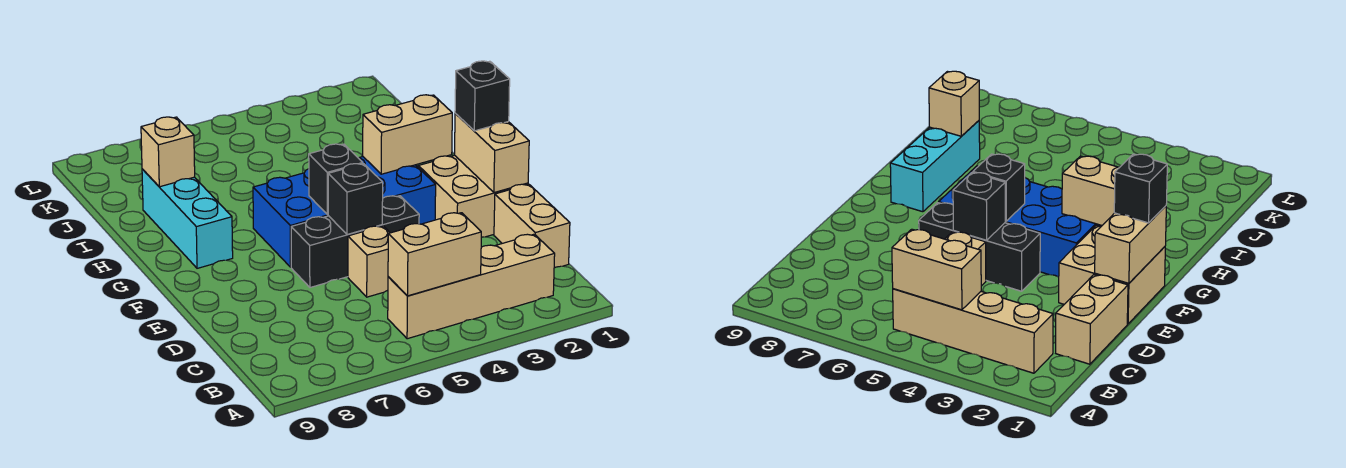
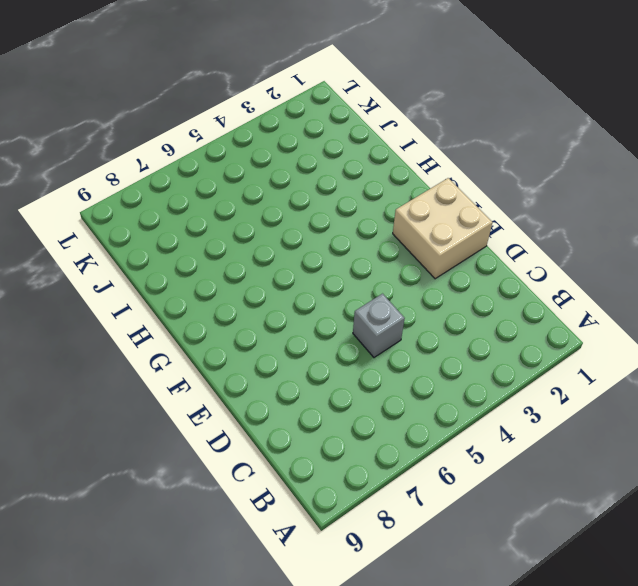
grey brick D5 level 1 -> tan brick D5 level 1
none -> tan brick B2:B5 level 1
none -> tan brick C1:D1 level 1
none -> black brick E4:E6 level 1

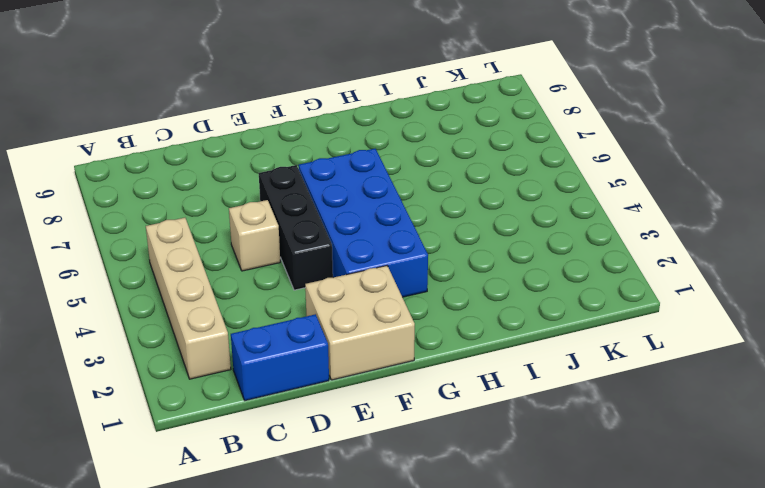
blue brick C1:D1 level 1 -> tan brick C1:D1 level 1
none -> cyan brick G8:I8 level 1
none -> tan brick B4:B5 level 2
none -> tan brick E1:F1 level 2

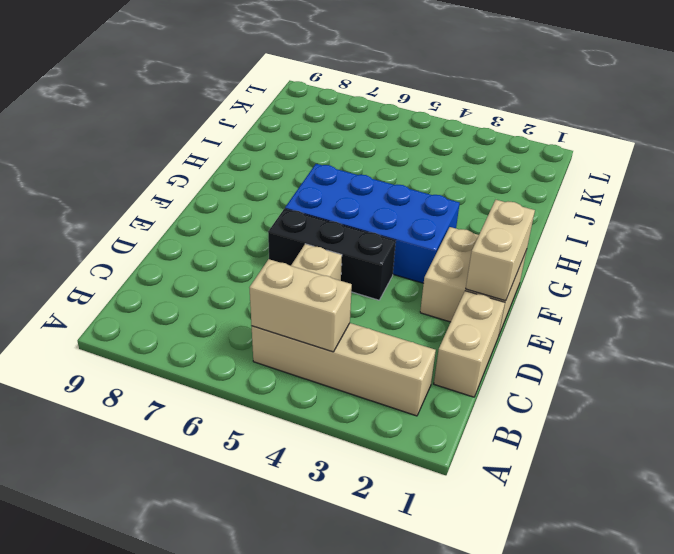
none -> cyan brick G8:I8 level 1
none -> black brick E5 level 2
none -> black brick F5 level 2

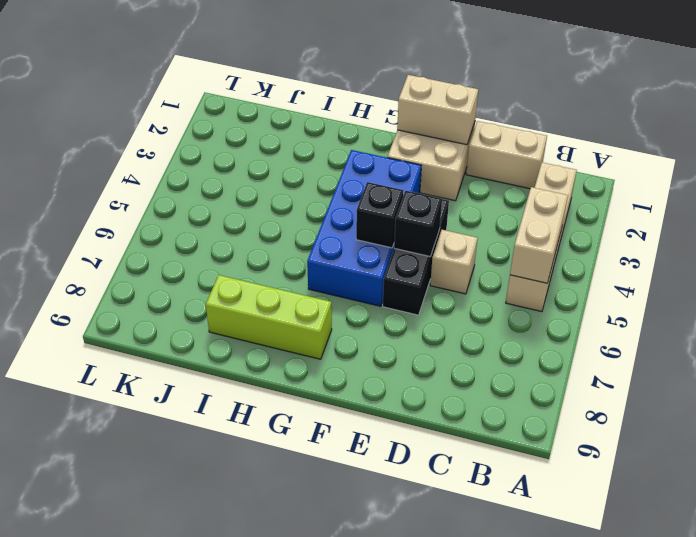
lime brick G8:I8 level 1 -> cyan brick G8:I8 level 1
none -> tan brick G2:G3 level 2
none -> tan brick I8 level 2
none -> black brick F1 level 3

